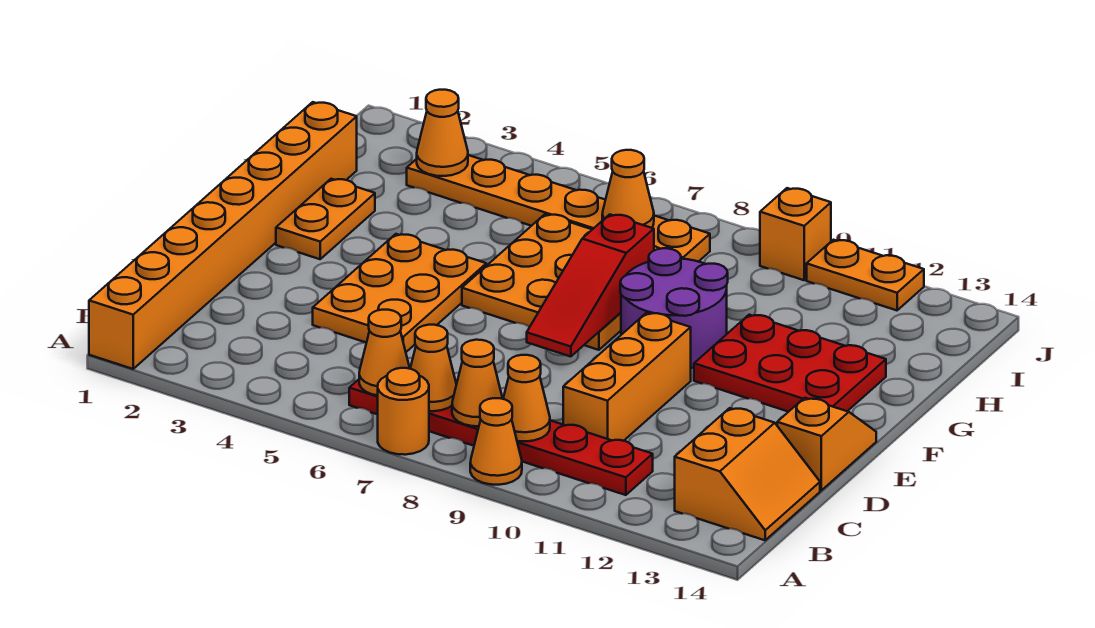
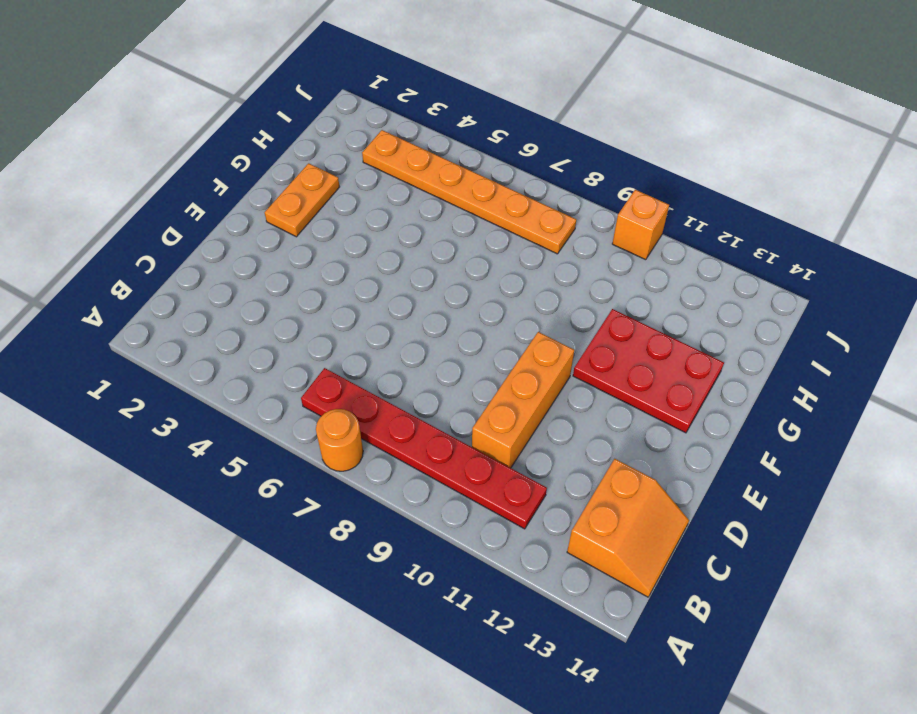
none -> orange brick A1:H1 level 1
none -> orange cone A9 level 1
none -> orange plate D4:F5 level 1

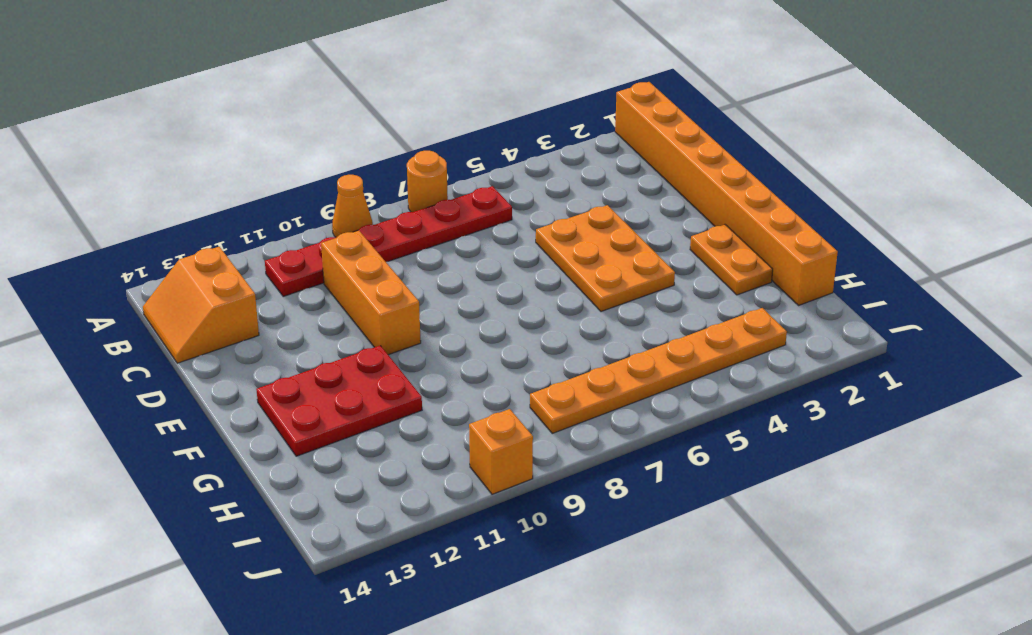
none -> orange slope D14:E14 level 1 top D
none -> orange plate F6:H8 level 1
none -> purple round brick F9:G10 level 1

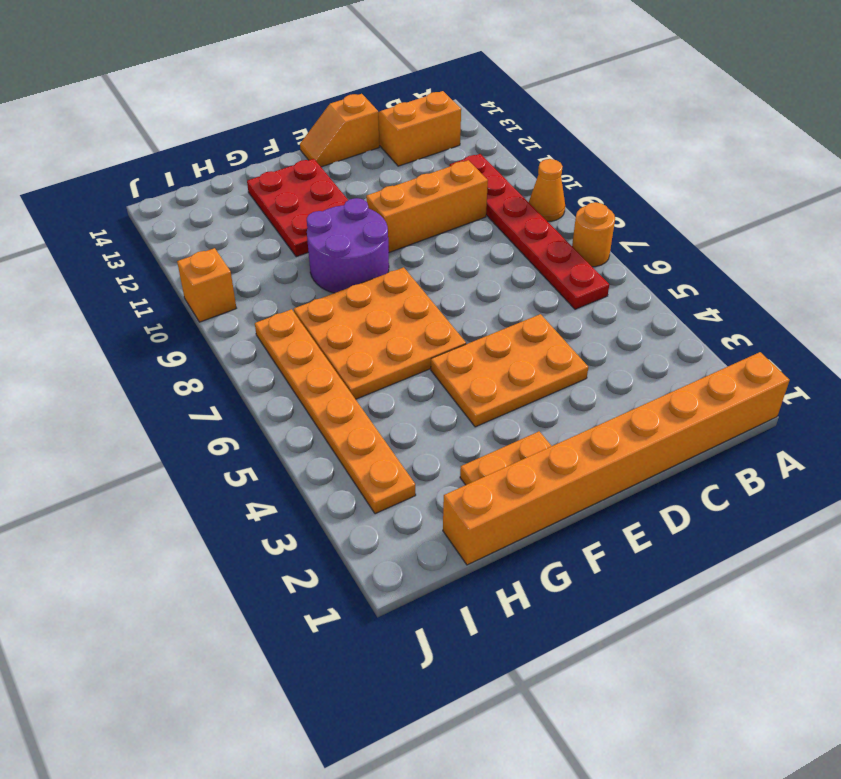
none -> orange plate J11:J12 level 1
none -> orange cone B6 level 2
none -> orange cone B7 level 2

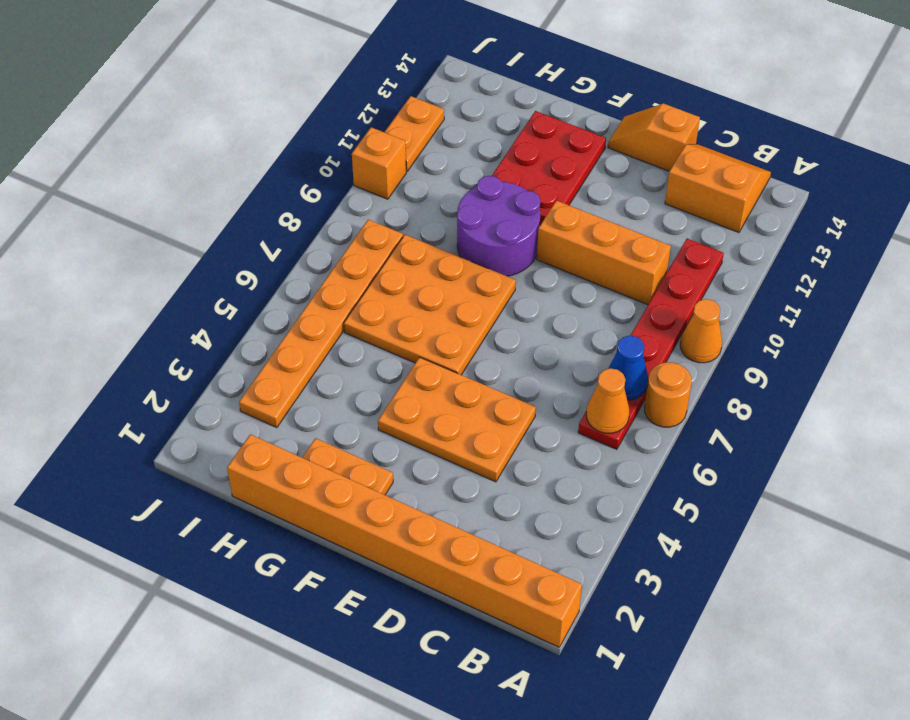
blue cone B7 level 2 -> orange cone B7 level 2
none -> orange cone B8 level 2
none -> orange cone B9 level 2
none -> red slope E8:G8 level 2 top G

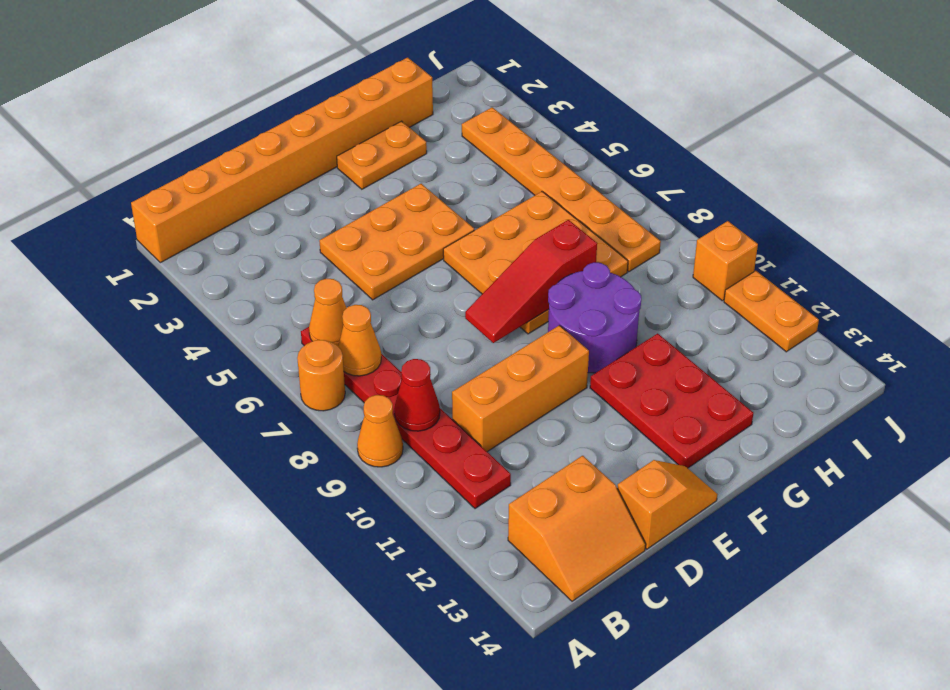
red cone B9 level 2 -> orange cone B9 level 2
none -> orange cone B8 level 2
none -> orange cone I3 level 2
none -> orange cone I7 level 2

